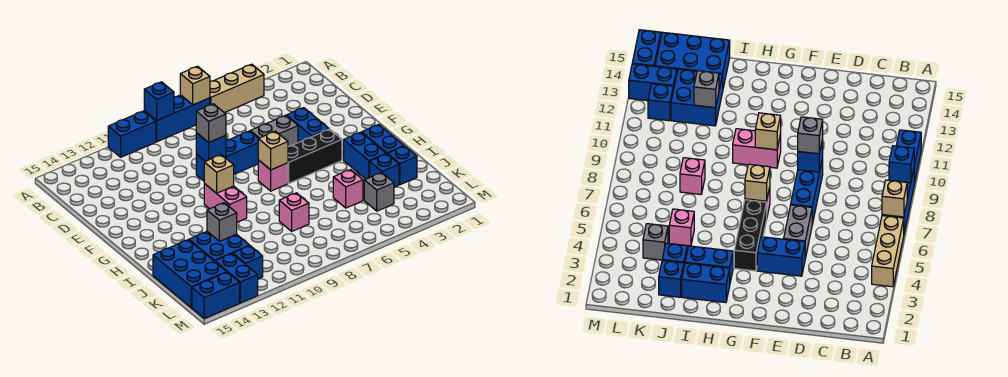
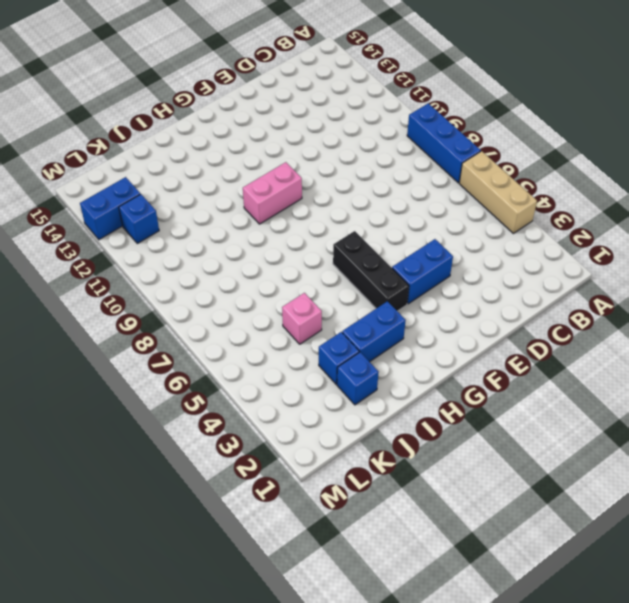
none -> blue brick A10:A11 level 1
none -> grey brick E5:E6 level 1
none -> blue brick E7:E9 level 1

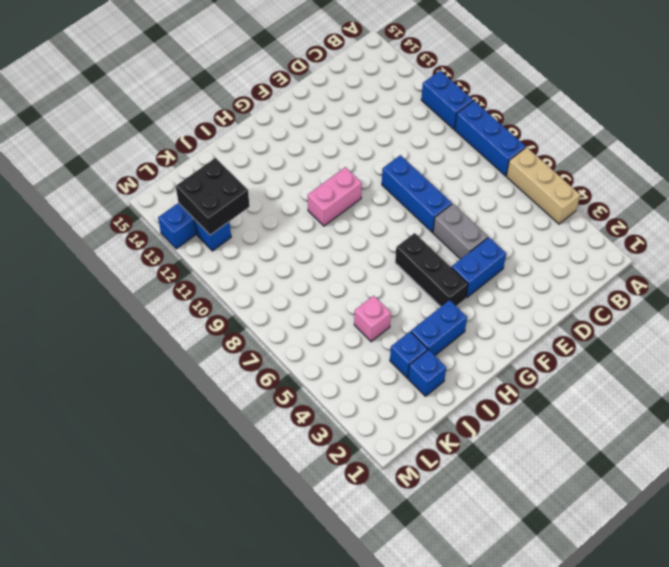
black brick K12:L13 level 2 -> none
none -> pink brick G7 level 1
none -> blue brick H2:I2 level 1
none -> pink brick J8 level 1

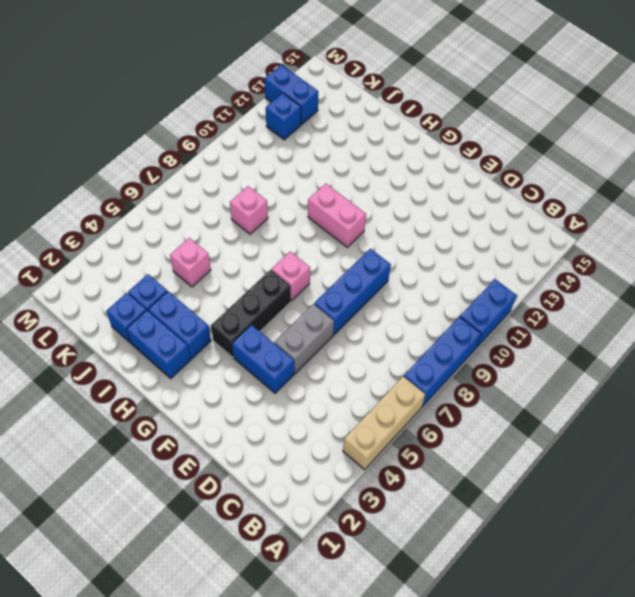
none -> blue brick J12:K13 level 1
none -> blue brick J14:L15 level 1
none -> grey brick K4 level 1

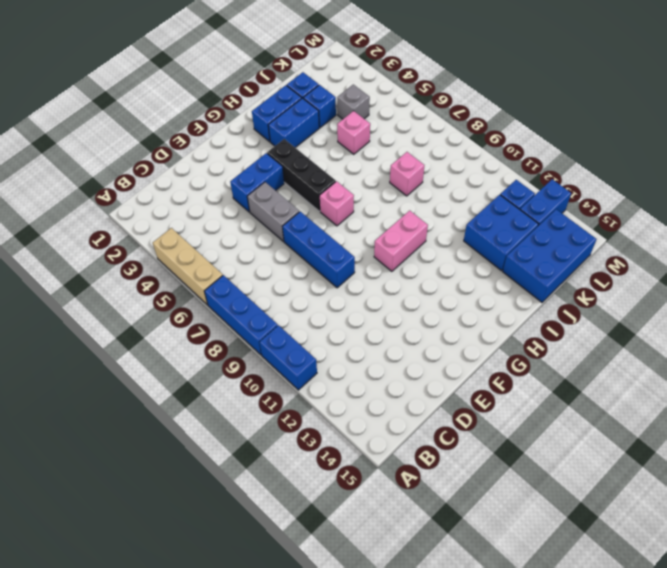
none -> blue brick M14:M15 level 1
none -> tan brick A7 level 2
none -> blue brick A9 level 2

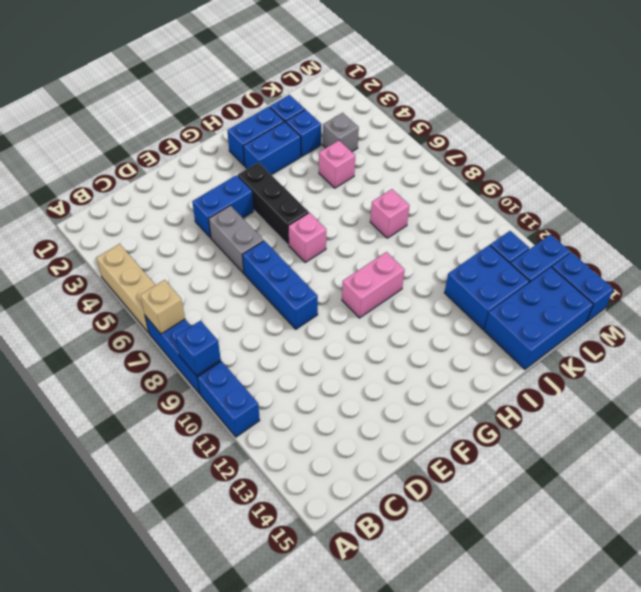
none -> blue brick E9 level 2
none -> tan brick G7 level 2
none -> tan brick G10 level 2

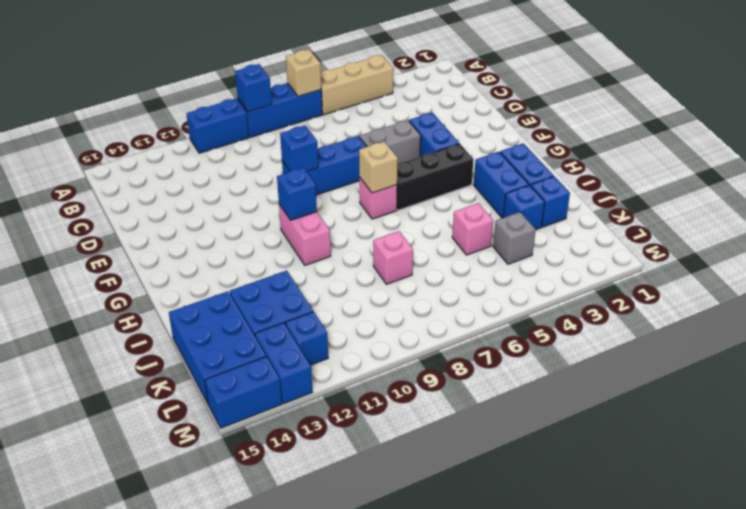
blue brick G10 level 2 -> tan brick G10 level 2
none -> grey brick J12 level 2
none -> grey brick E9 level 3

